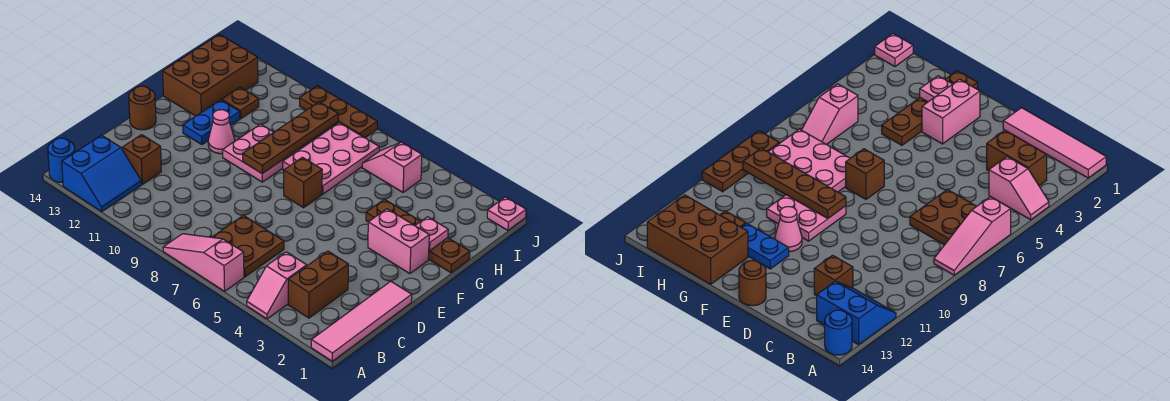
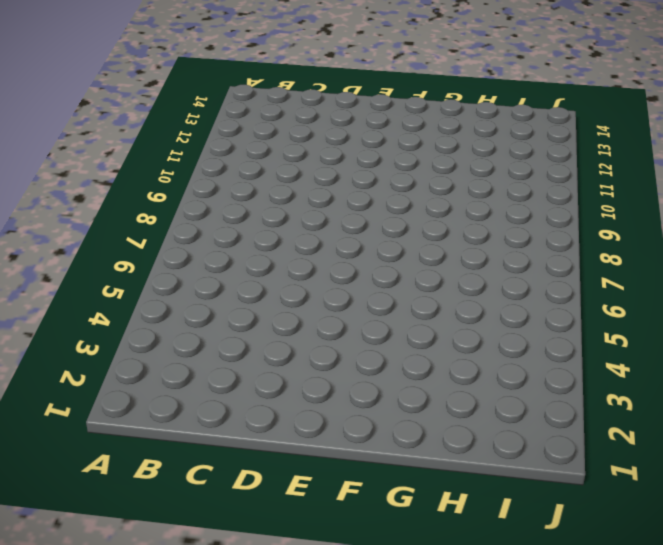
none -> pink tile A1:D1 level 1
none -> pink slope A4:B4 level 1 top B
none -> pink slope A6:A8 level 1 top 6

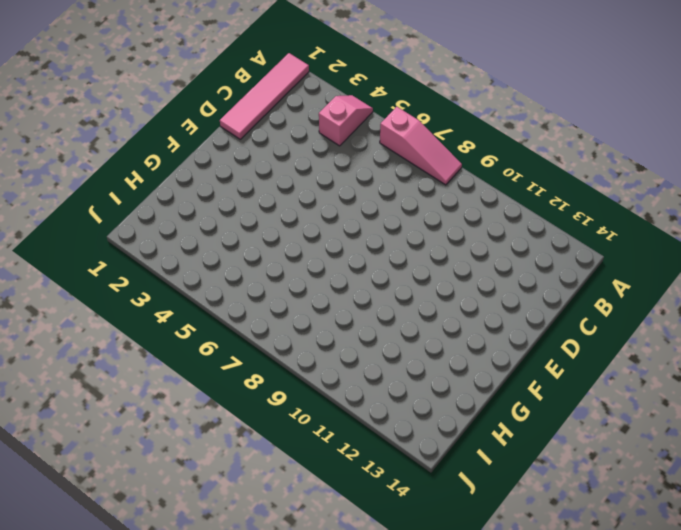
none -> blue slope A12:B13 level 1 top 13
none -> blue round brick A14 level 1
none -> brown brick B3:C3 level 1

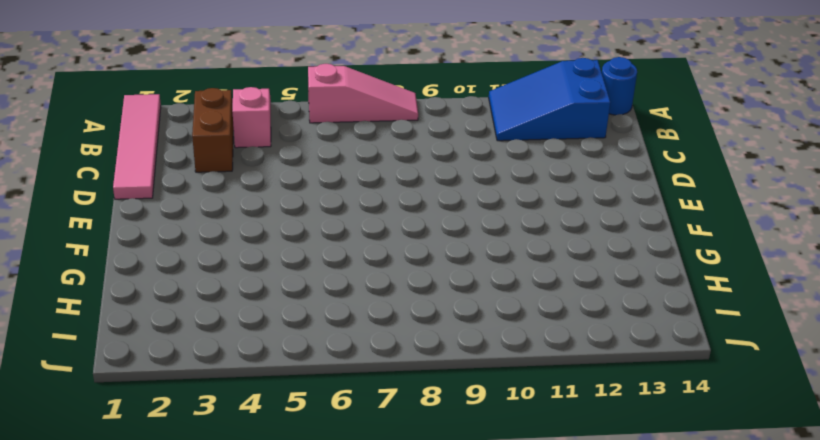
blue slope A11:B13 level 1 top 13 -> blue slope A12:B13 level 1 top 13
none -> brown plate B6:C7 level 1
none -> brown brick C12 level 1
none -> brown round brick E14 level 1

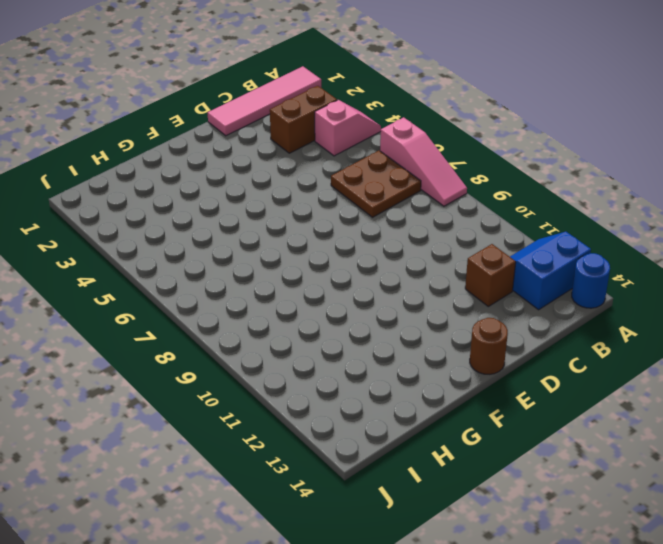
none -> pink brick F2:F3 level 1
none -> brown brick F7 level 1
none -> pink plate F9:G10 level 1

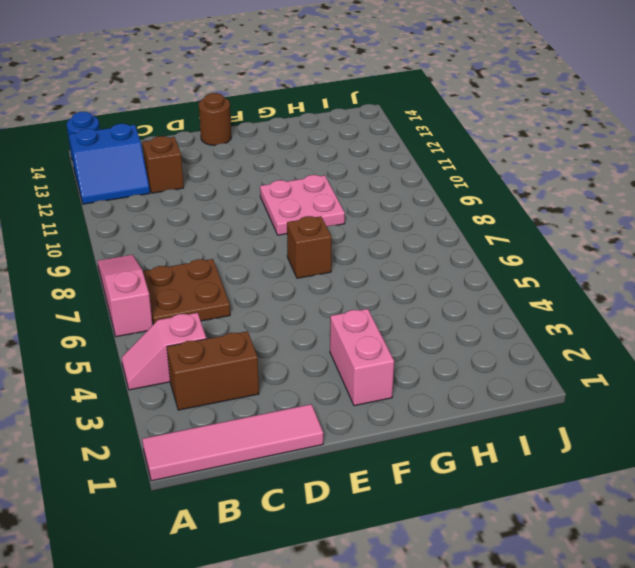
none -> pink cone F11 level 1
none -> blue plate F12:G12 level 1
none -> brown plate G1:G4 level 1

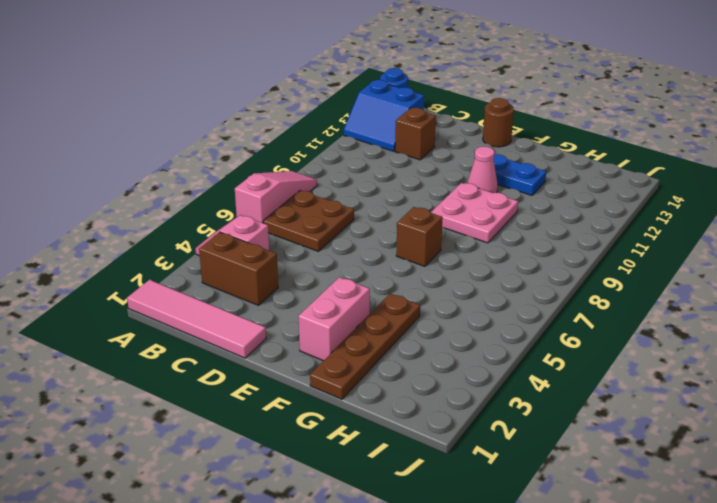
none -> pink plate G7:I8 level 1
none -> brown brick G13:I14 level 1
none -> brown plate H12 level 1

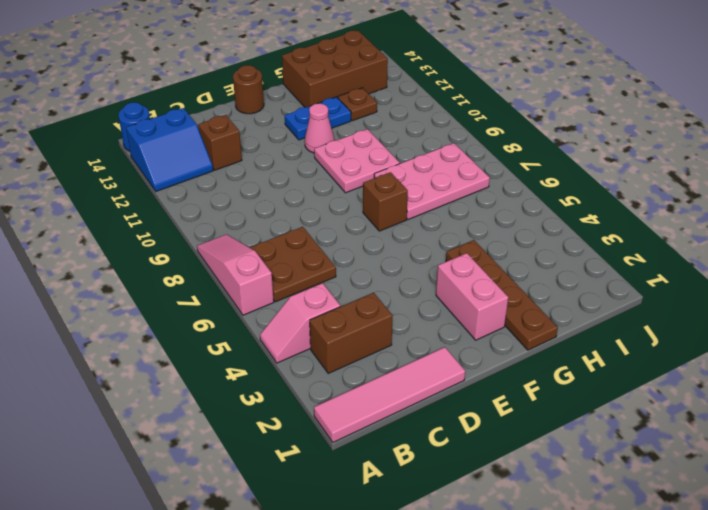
none -> pink slope I5:I6 level 1 top 5
none -> pink plate J1 level 1
none -> brown plate J8:J10 level 1

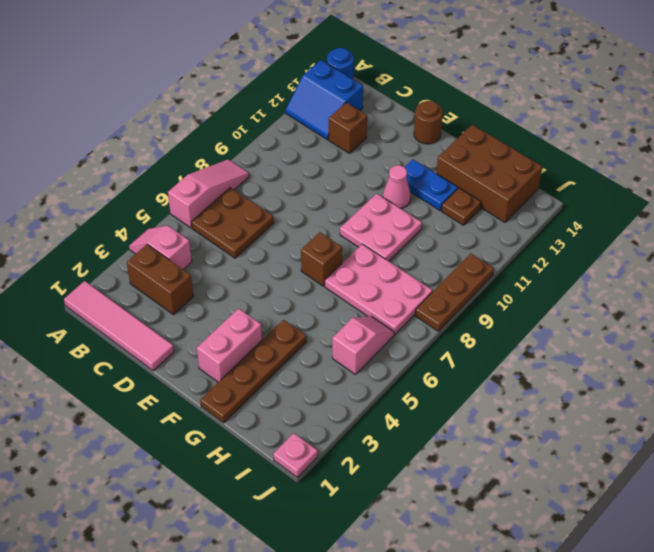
none -> brown plate F9:I9 level 2
none -> pink plate G2 level 2

